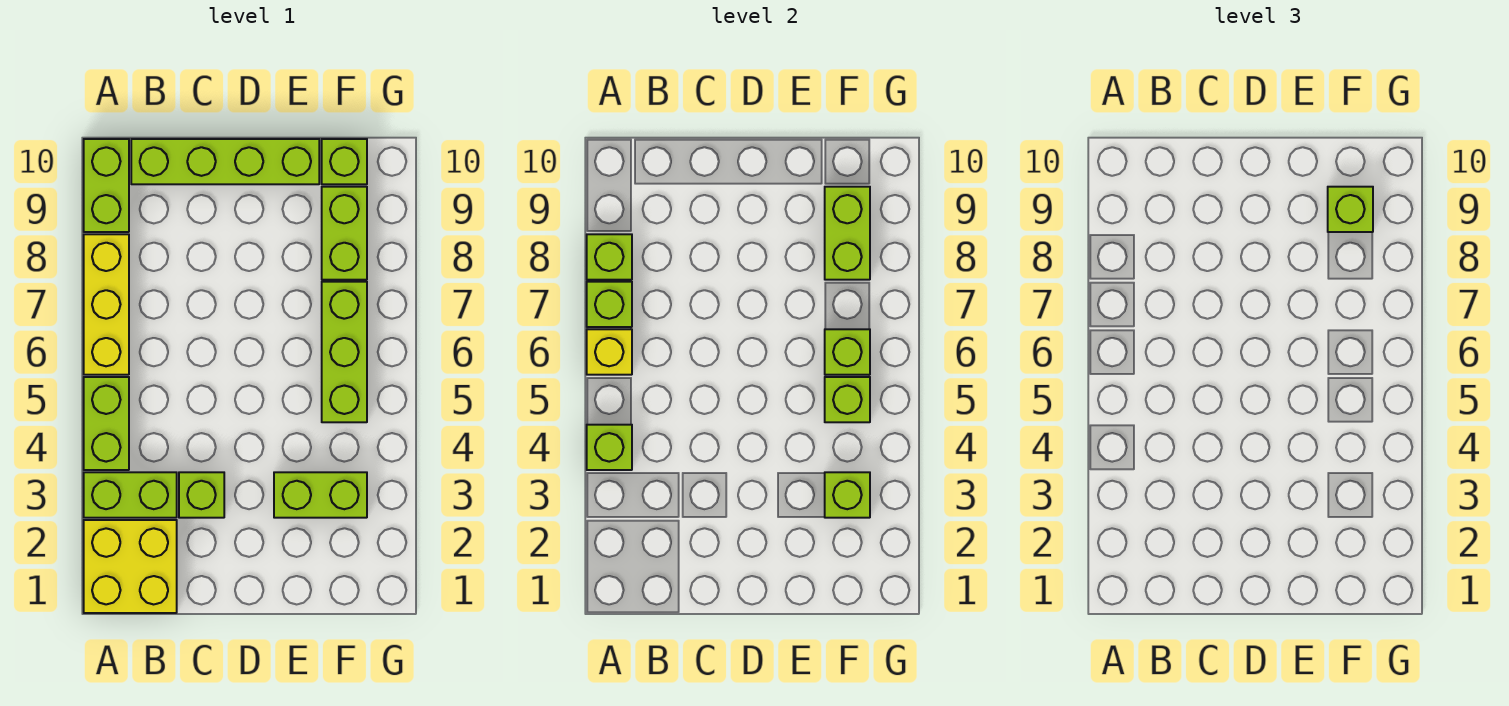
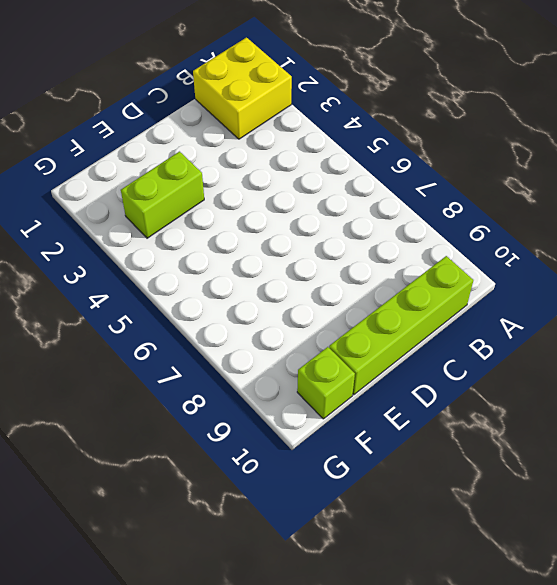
none -> lime brick A3:B3 level 1
none -> lime brick A4:A5 level 1
none -> yellow brick A6:A8 level 1

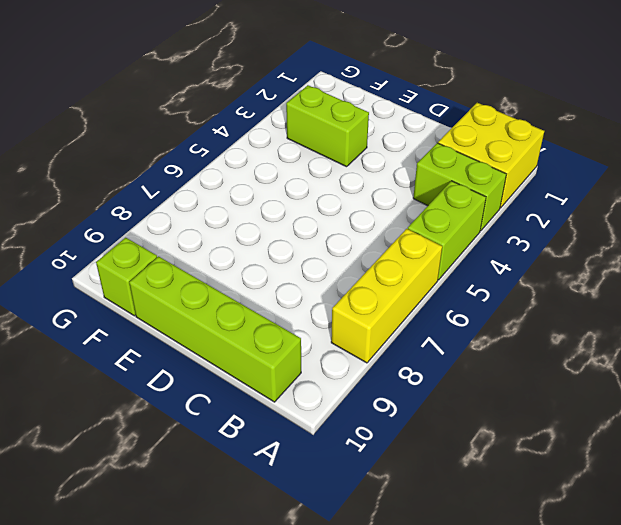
none -> lime brick A9:A10 level 1
none -> lime brick C3 level 1
none -> lime brick F5:F7 level 1

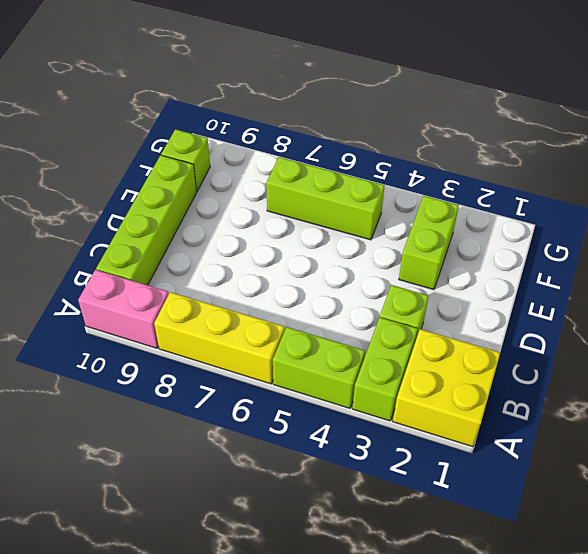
pink brick A9:A10 level 1 -> lime brick A9:A10 level 1
none -> lime brick F8:F9 level 1
none -> lime brick A4 level 2
none -> yellow brick A6 level 2

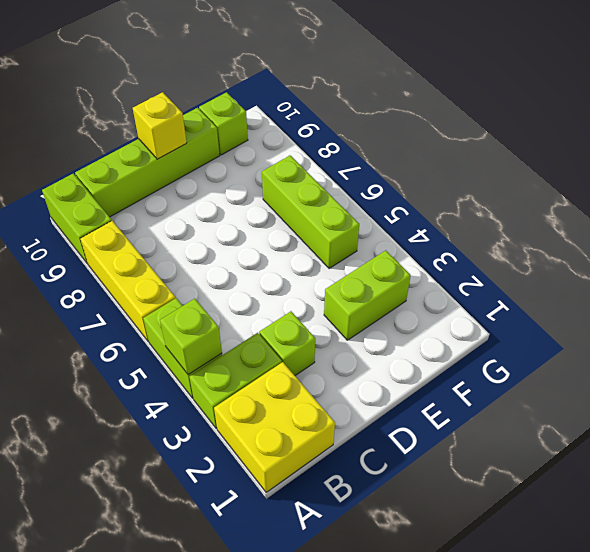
yellow brick D10 level 2 -> yellow brick A6 level 2
none -> lime brick F8:F9 level 1
none -> lime brick A7 level 2
none -> lime brick A8 level 2

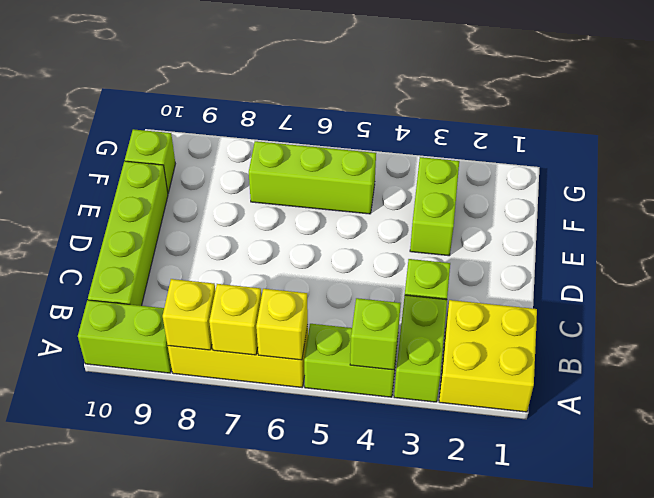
yellow brick A7 level 2 -> lime brick A7 level 2
yellow brick A8 level 2 -> lime brick A8 level 2
none -> lime brick F8:F9 level 1
none -> lime brick F3 level 2
none -> lime brick F5 level 2

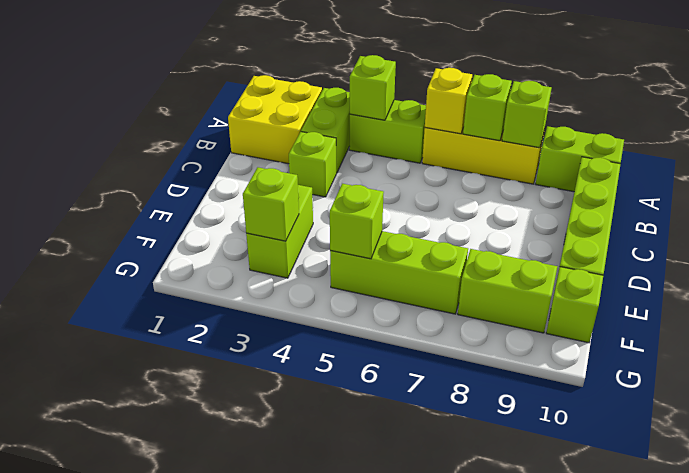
none -> lime brick F6 level 2
none -> lime brick F8:F9 level 2
none -> lime brick F9 level 3

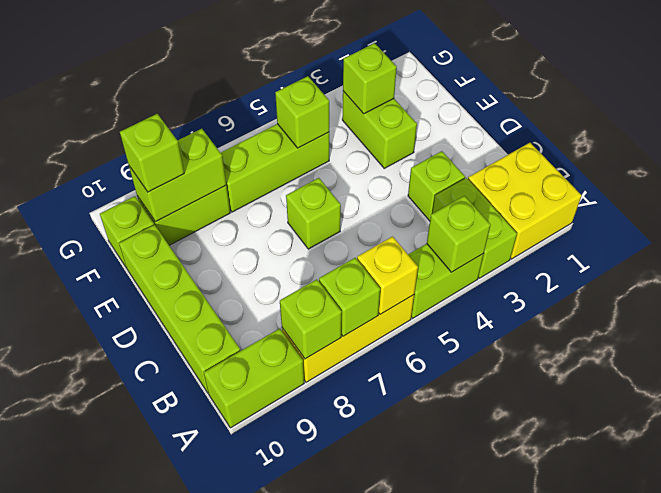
lime brick D6 level 1 -> lime brick F6 level 2

